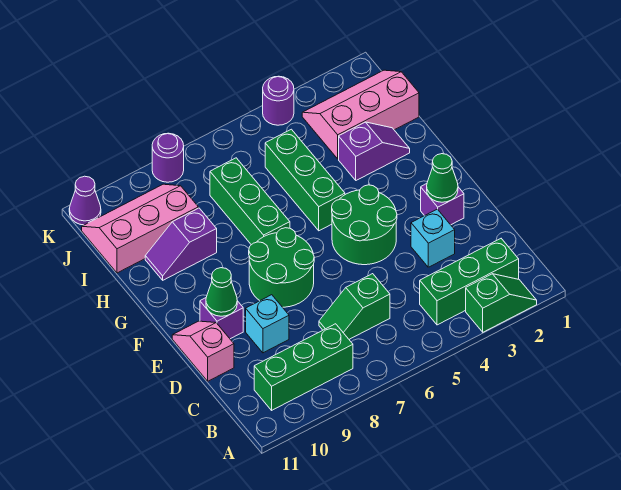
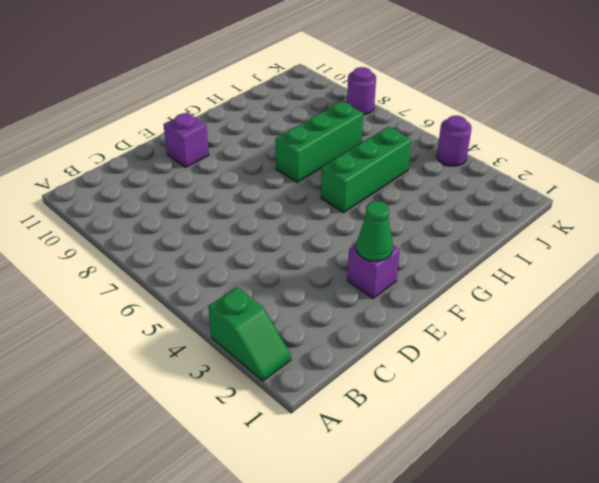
none -> green brick B2:B4 level 1
none -> green brick B8:B10 level 1
none -> green slope C6:C7 level 1 top 6

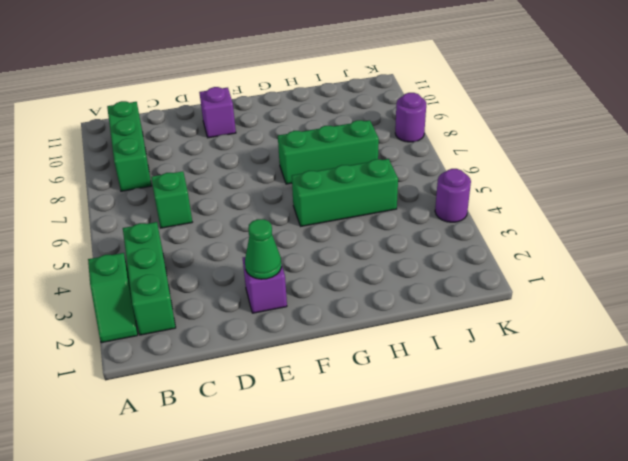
none -> cyan brick D3 level 1
none -> cyan brick D9 level 1
none -> pink slope D11:E11 level 1 top D

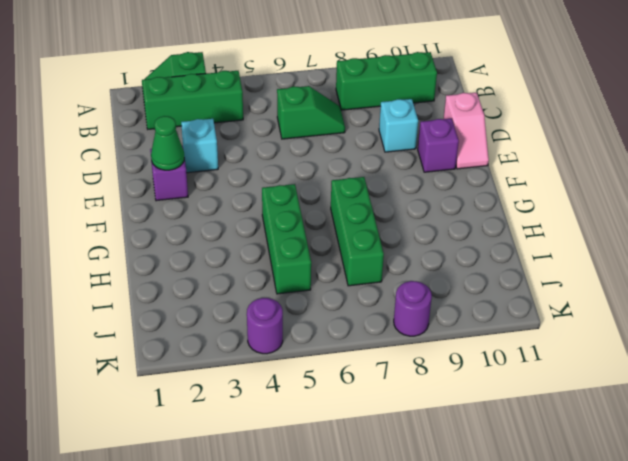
none -> green round brick E4:F5 level 1
none -> green round brick E7:F8 level 1
none -> purple slope H2:H3 level 1 top 3

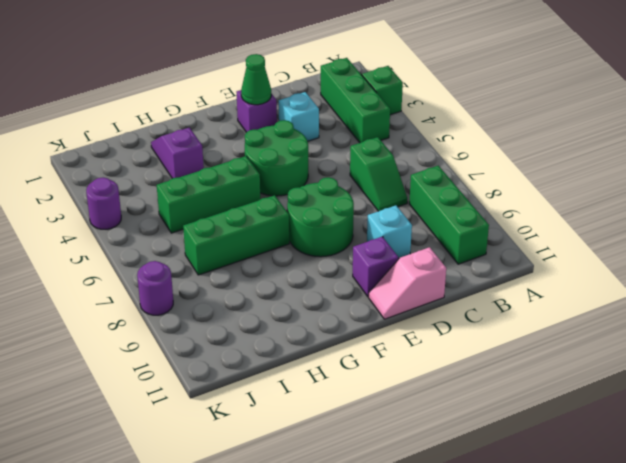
none -> purple slope H9:H10 level 1 top 9
none -> pink slope I1:J3 level 1 top I
none -> pink slope I9:J11 level 1 top I

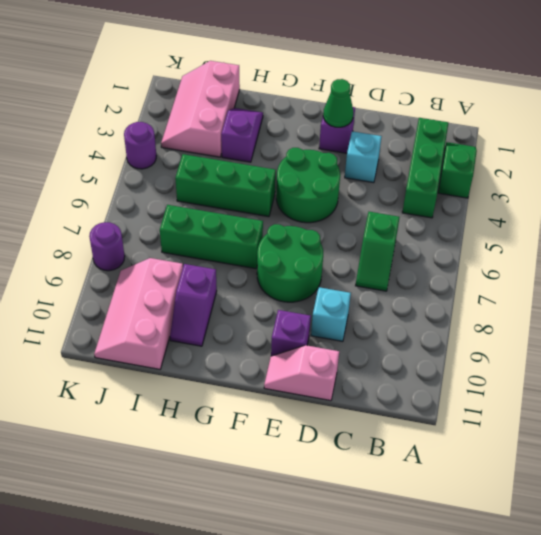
none -> green brick B8:B10 level 1
none -> purple cone K11 level 1
none -> green cone E10 level 2

